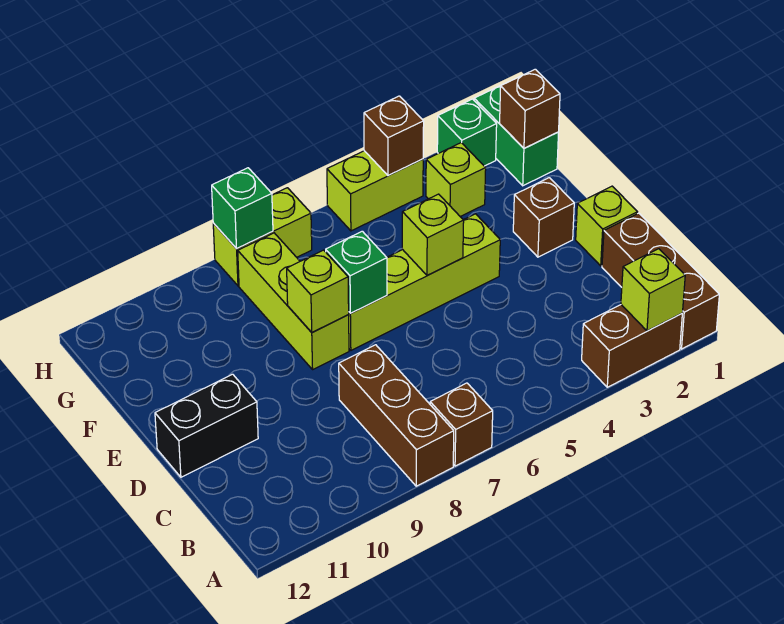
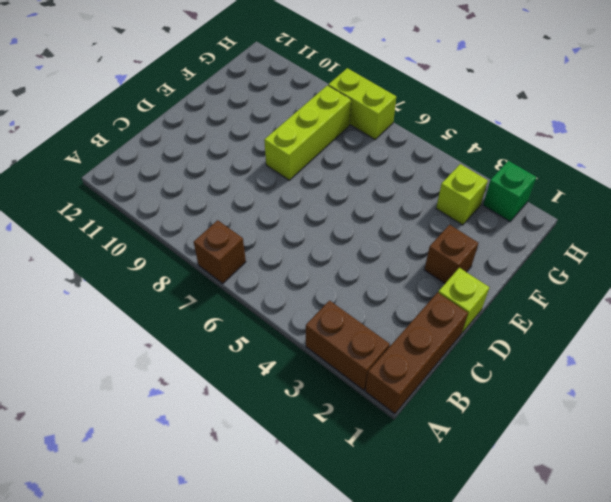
none -> brown brick A8:C8 level 1
none -> black brick D11:D12 level 1
none -> lime brick E4:E7 level 1

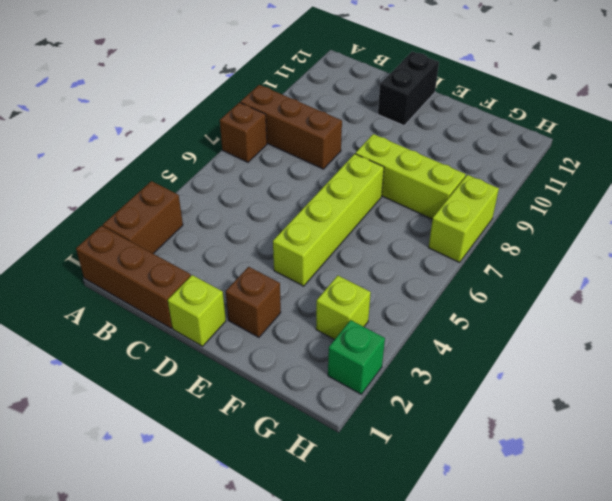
none -> green brick G1:H1 level 1
none -> lime brick H4:H5 level 1
none -> lime brick A2 level 2

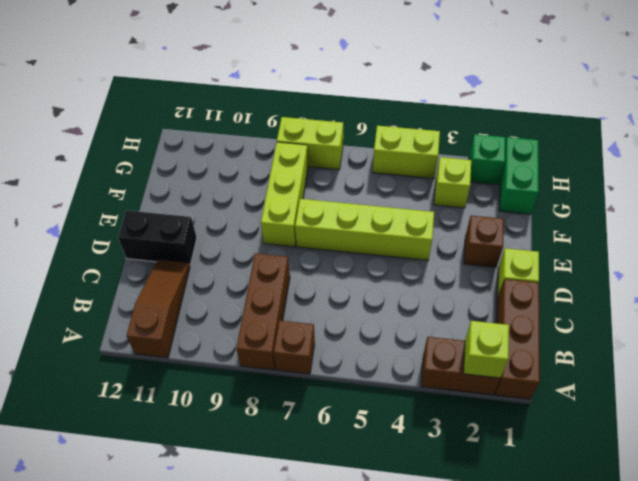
brown slope A11:C11 level 1 top A -> none
none -> lime brick E5 level 2
none -> green brick E7 level 2
none -> lime brick E8 level 2

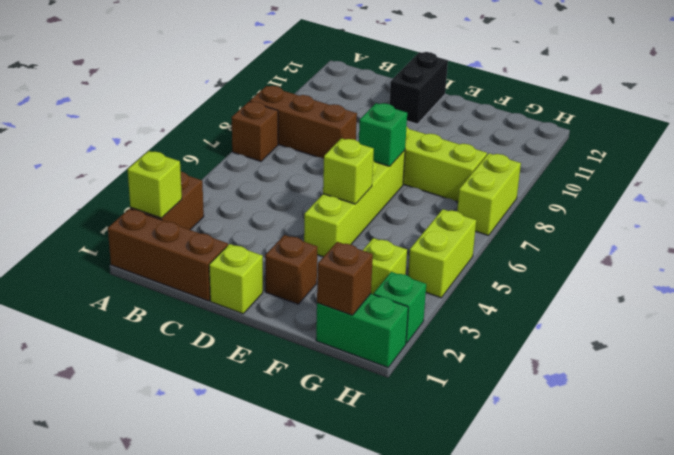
none -> lime brick E8 level 2
none -> brown brick H4 level 2
none -> green brick H8 level 2

